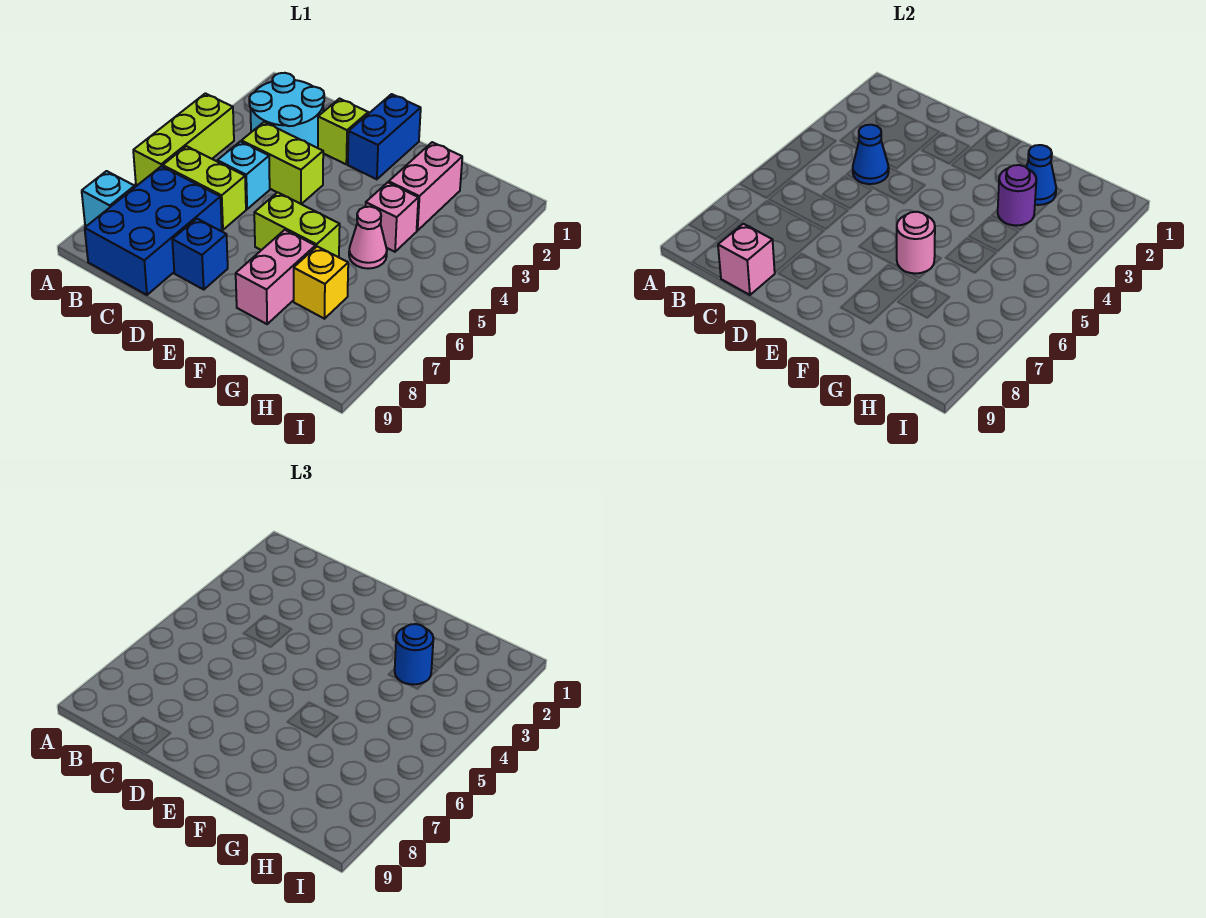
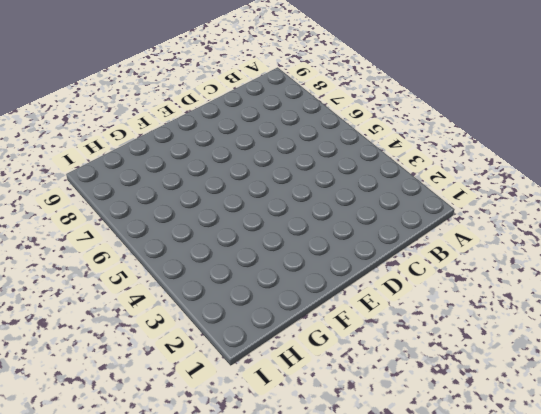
none -> lime brick A4:A6 level 1
none -> cyan brick A8 level 1
none -> cyan round brick B2:C3 level 1

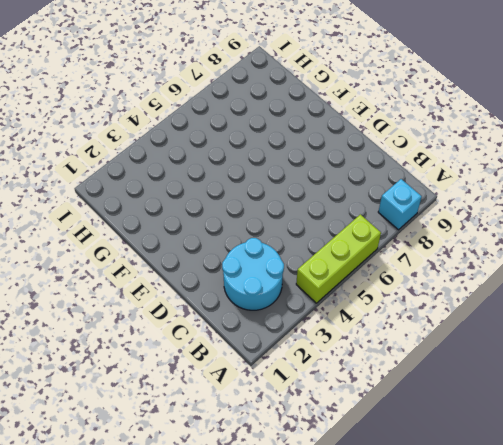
none -> lime brick B6:C6 level 1
none -> blue brick B7:C9 level 1
none -> lime brick C4:D4 level 1

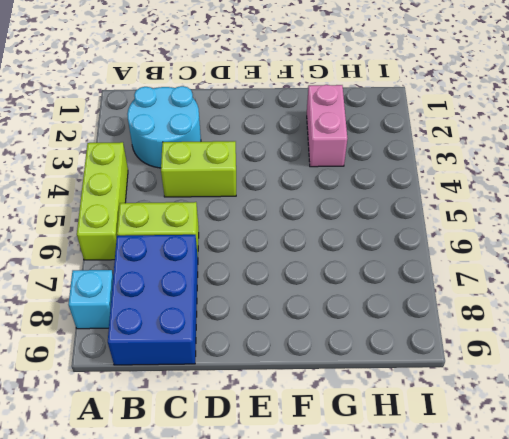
none -> cyan brick C5 level 1
none -> lime brick D2 level 1
none -> blue brick D8 level 1

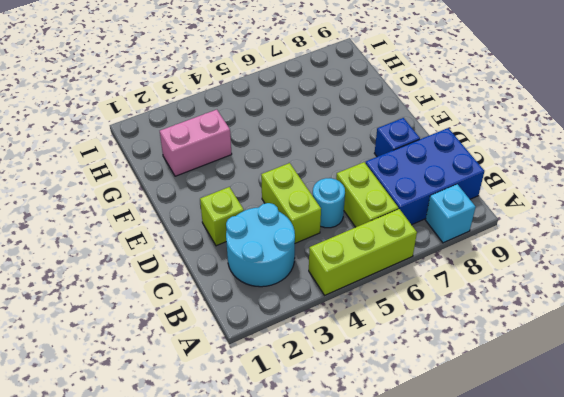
cyan round brick C5 level 1 -> cyan brick C5 level 1
none -> blue brick E1:E2 level 1
none -> lime brick E6:F6 level 1
none -> pink brick F7:F8 level 1

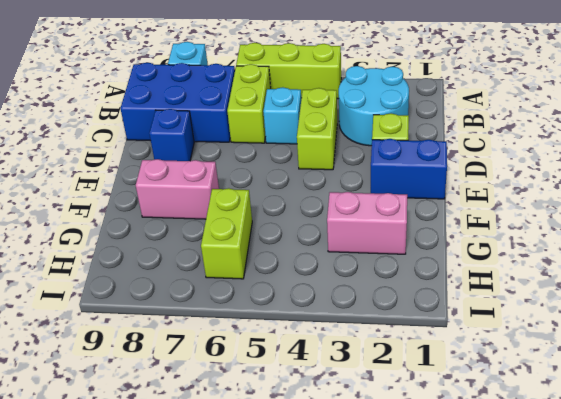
lime brick G6:H6 level 1 -> lime brick E6:F6 level 1
none -> pink brick G4 level 1
none -> pink cone G5 level 1
none -> yellow brick G7 level 1

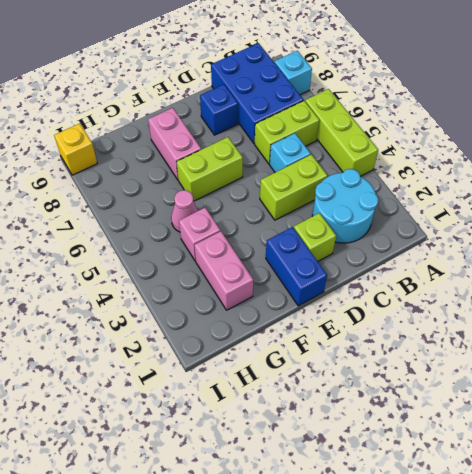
yellow brick I9 level 1 -> yellow brick G7 level 1
none -> blue cone C4 level 2
none -> pink brick C9 level 2
none -> pink round brick F6 level 2

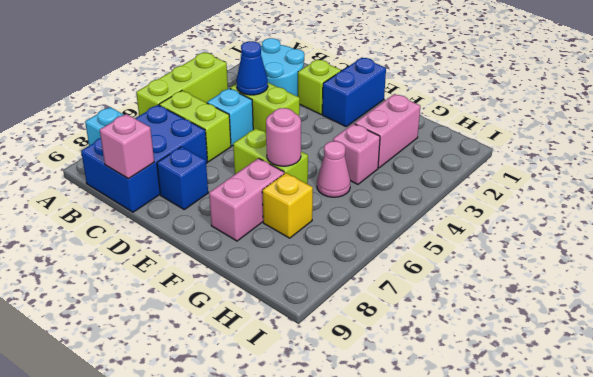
none -> blue cone G2 level 2
none -> purple round brick G3 level 2
none -> blue round brick G3 level 3

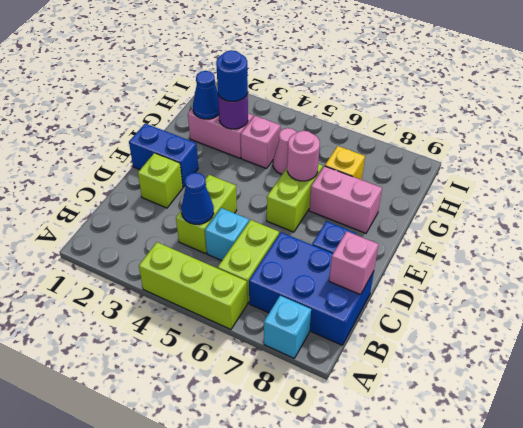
none -> cyan round brick B2:C3 level 1

